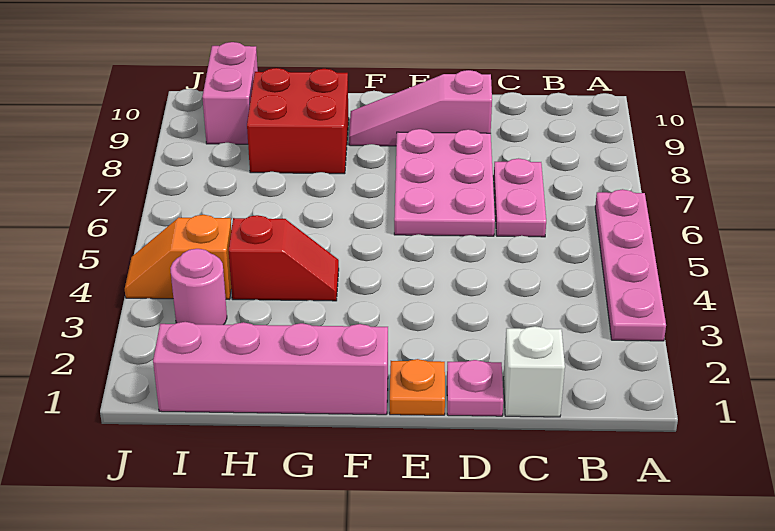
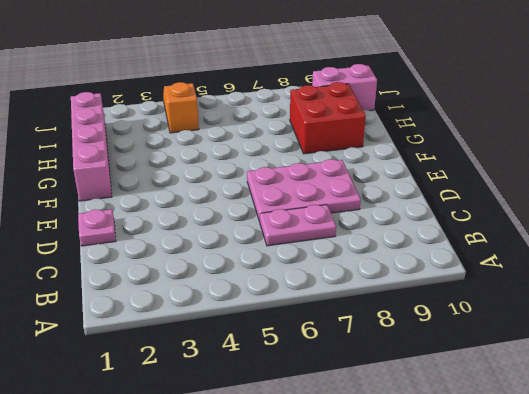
none -> pink plate A3:A6 level 1
none -> white brick C1 level 1
none -> pink slope D9:F9 level 1 top D

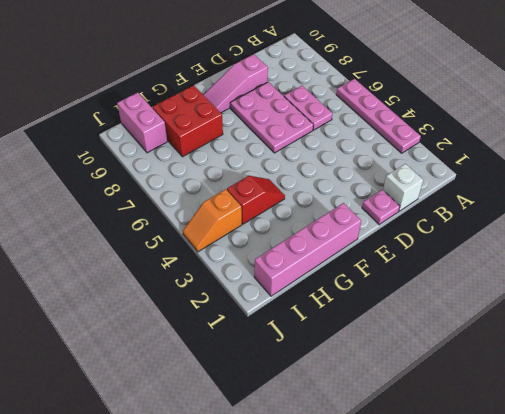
none -> orange plate E1 level 1
none -> pink round brick I3 level 1

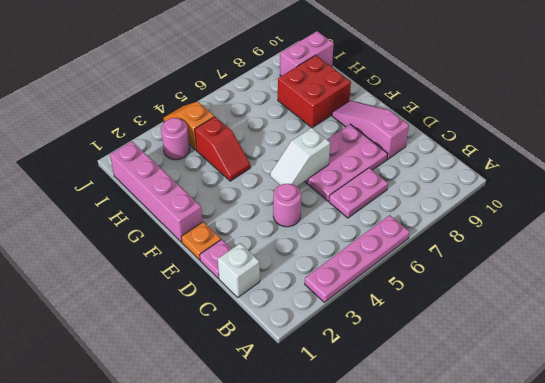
pink round brick D4 level 1 -> none
white slope E5:E6 level 2 top 6 -> none

